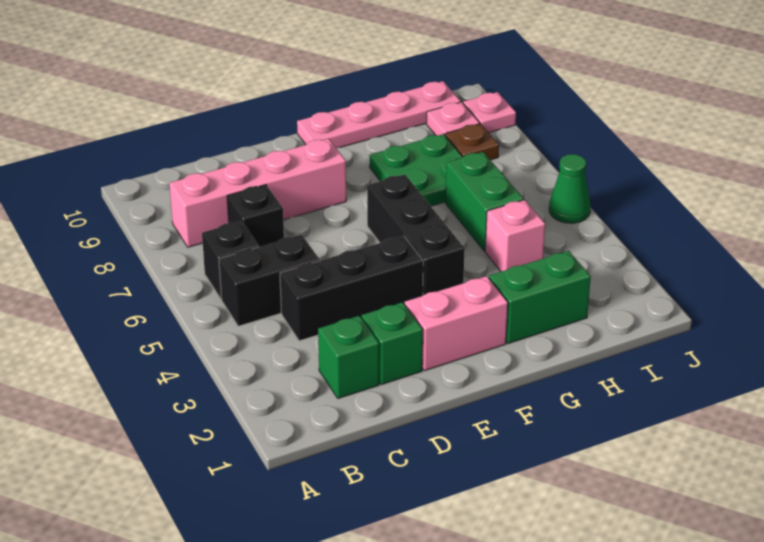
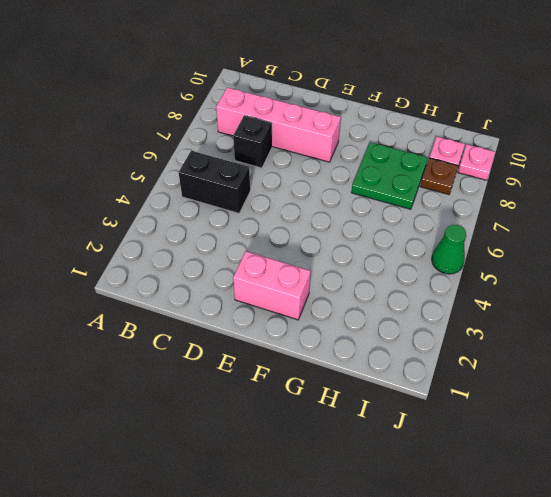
none -> black brick B6 level 1
none -> green brick C2 level 1
none -> black brick C4:E4 level 1

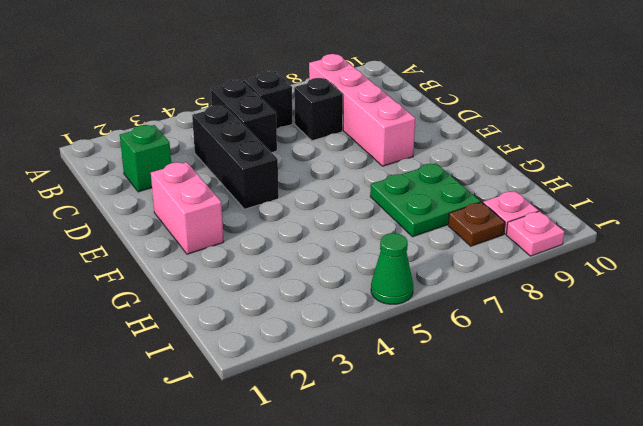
none -> green brick D2 level 1
none -> black brick F4:F6 level 1
none -> pink plate F10:I10 level 1

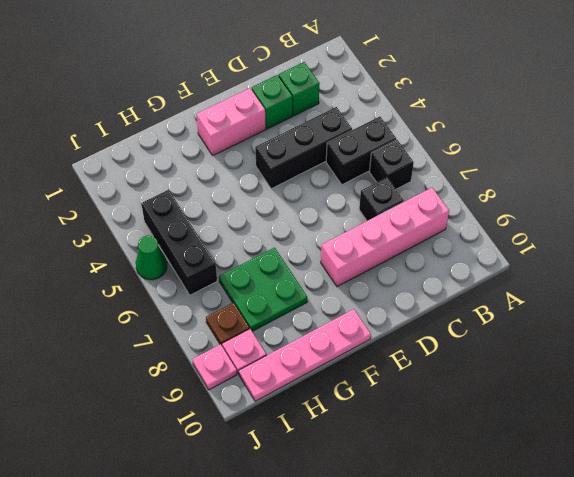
black brick I4:I6 level 1 -> black brick F4:F6 level 1
none -> green brick G2:H2 level 1
none -> pink brick H4 level 1
none -> green brick H5:H6 level 1

